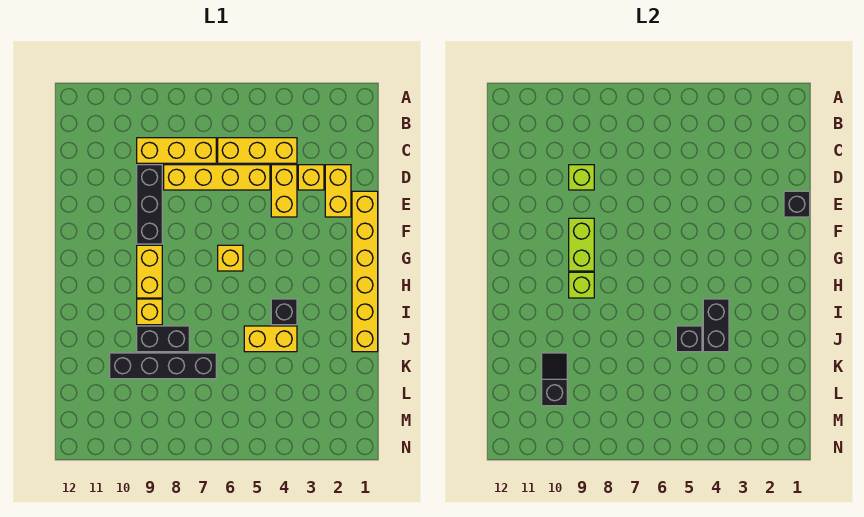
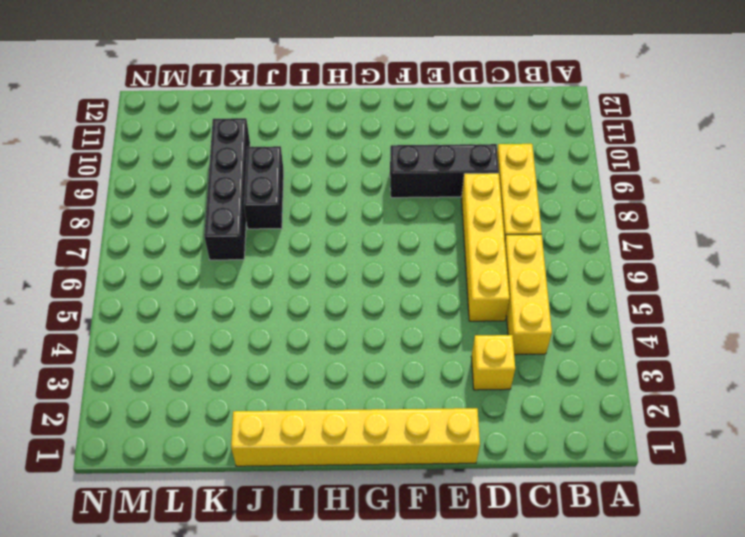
none -> yellow brick D2:E2 level 1
none -> yellow brick D4:E4 level 1
none -> yellow brick G6 level 1

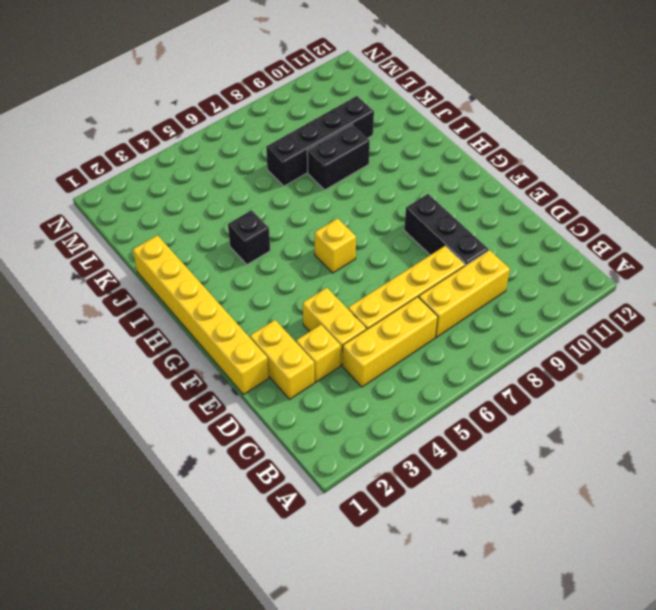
none -> yellow brick G9:H9 level 1
none -> yellow brick I9 level 1
none -> yellow brick J4:J5 level 1

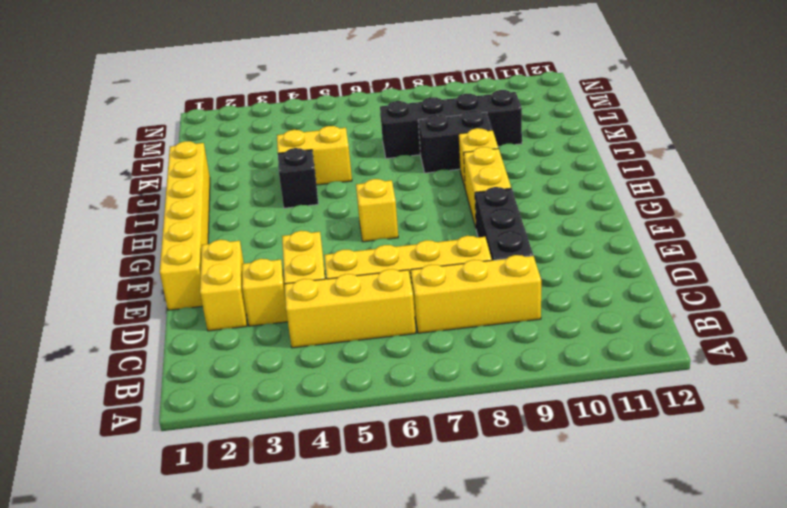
none -> lime brick D9 level 2
none -> black brick E1 level 2
none -> lime brick F9:G9 level 2

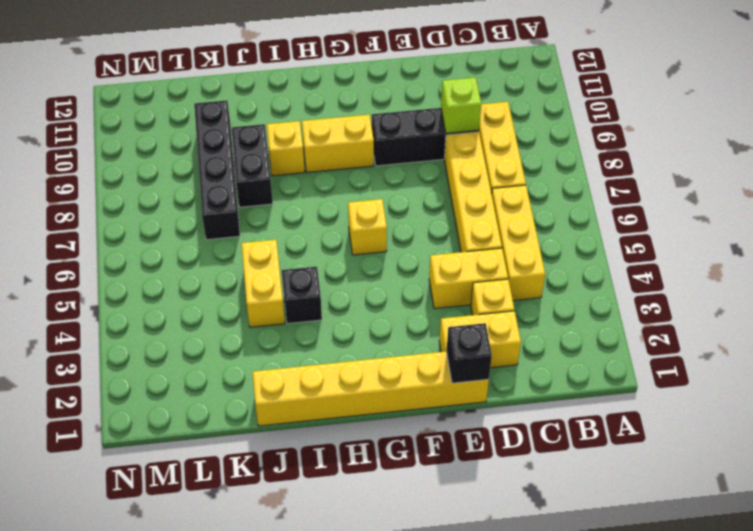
none -> lime brick F9:G9 level 2
none -> lime brick H9 level 2
none -> black brick I4:J4 level 2

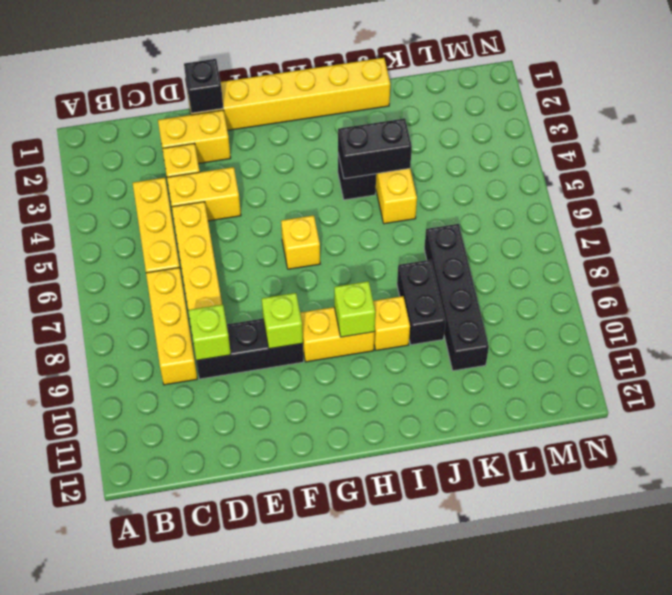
lime brick F9 level 2 -> lime brick F9:G9 level 2
none -> black brick J5 level 2
none -> black slope K10:L10 level 2 top L

